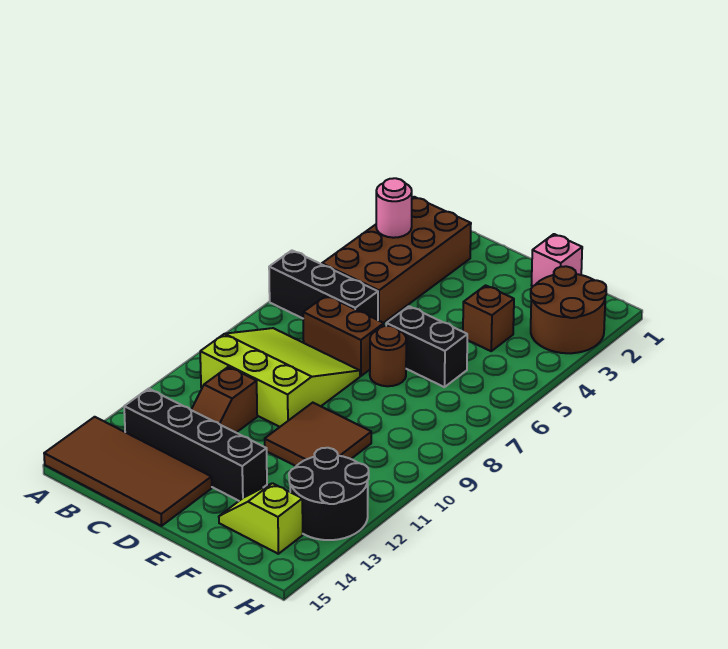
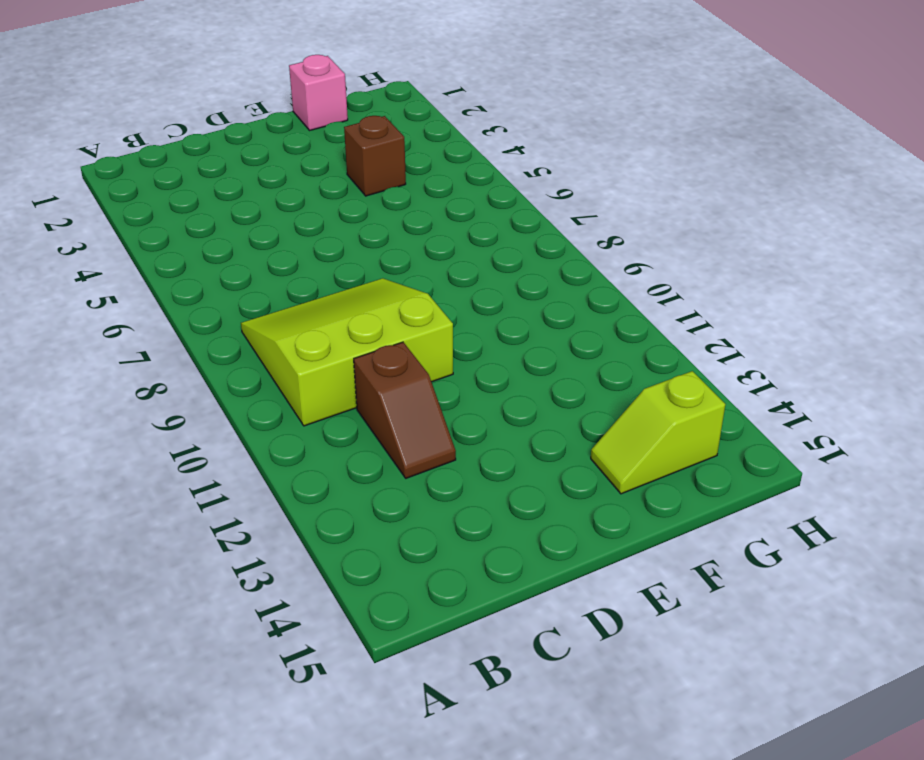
none -> black brick A6:C6 level 1
none -> brown tile A14:D15 level 1
none -> brown brick B2:C5 level 1

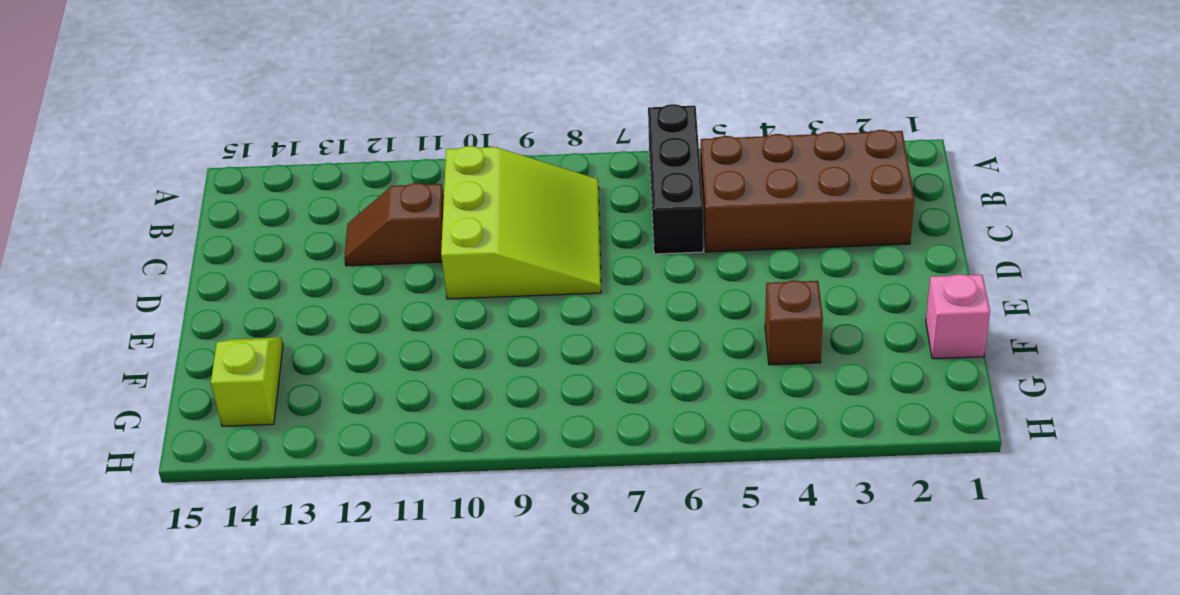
none -> brown tile A14:D15 level 1
none -> black brick B13:E13 level 1
none -> brown brick C7:D7 level 1

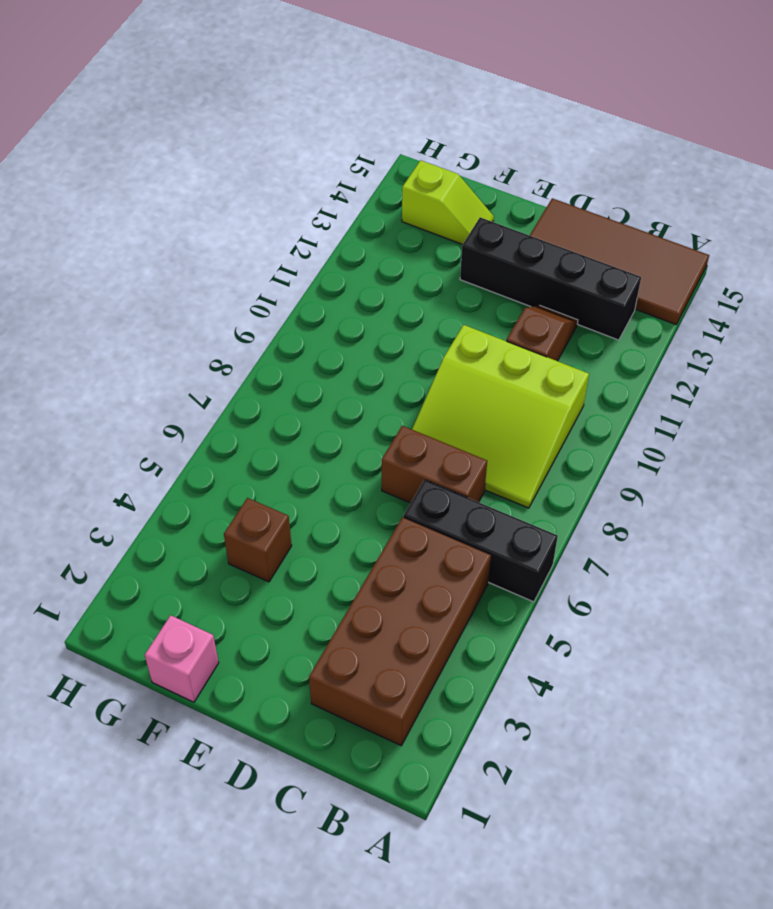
none -> black brick E6:F6 level 1
none -> brown round brick E7 level 1
none -> brown tile E10:F11 level 1

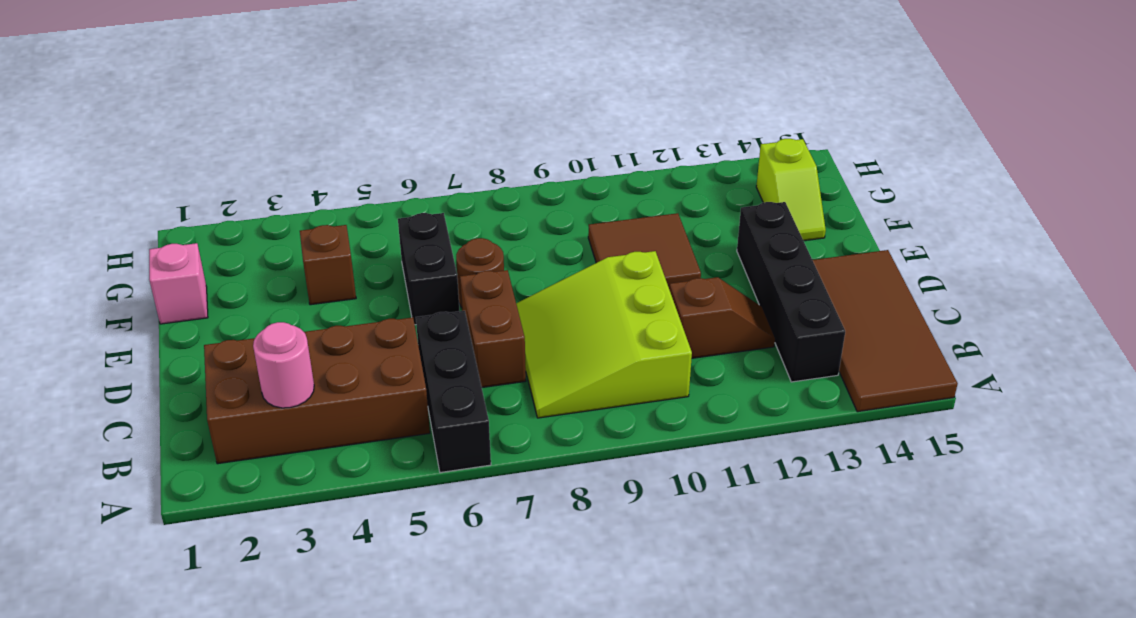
none -> brown round brick G2:H3 level 1
none -> black round brick G12:H13 level 1

